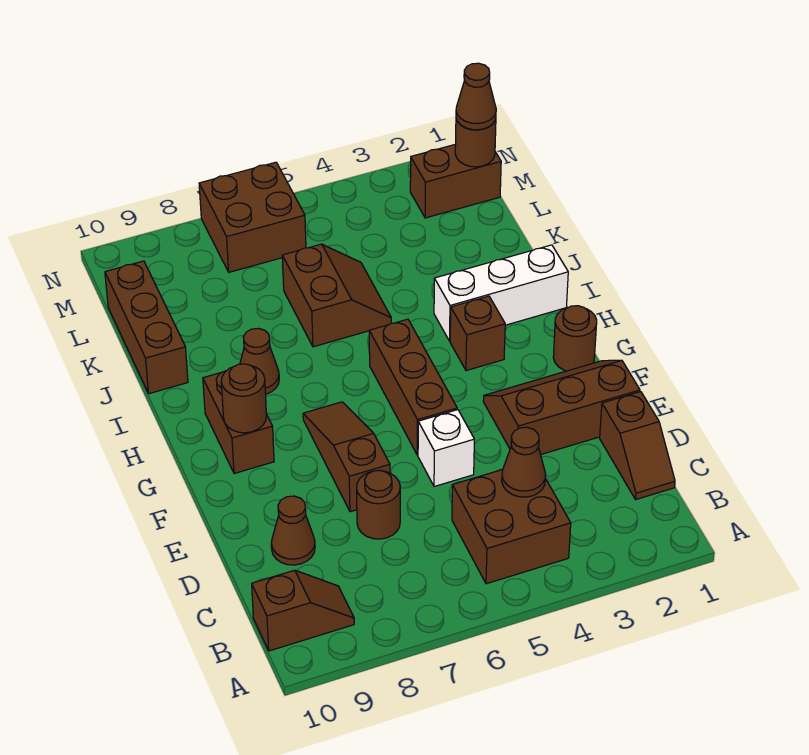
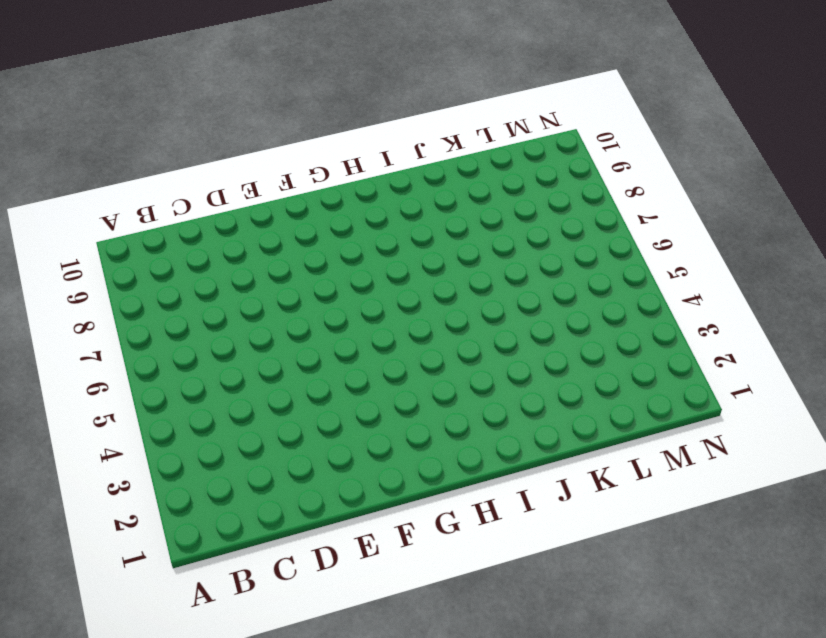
none -> brown brick B4:C5 level 1
none -> brown slope B9:B10 level 1 top 10
none -> brown slope C1:D1 level 1 top D

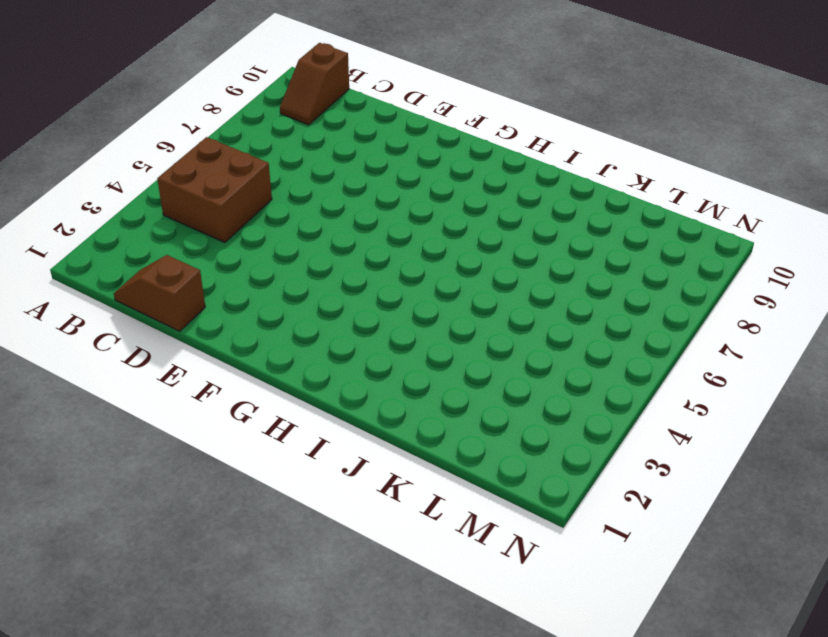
none -> brown round brick D7 level 1
none -> brown cone D9 level 1
none -> brown slope E1:F3 level 1 top E

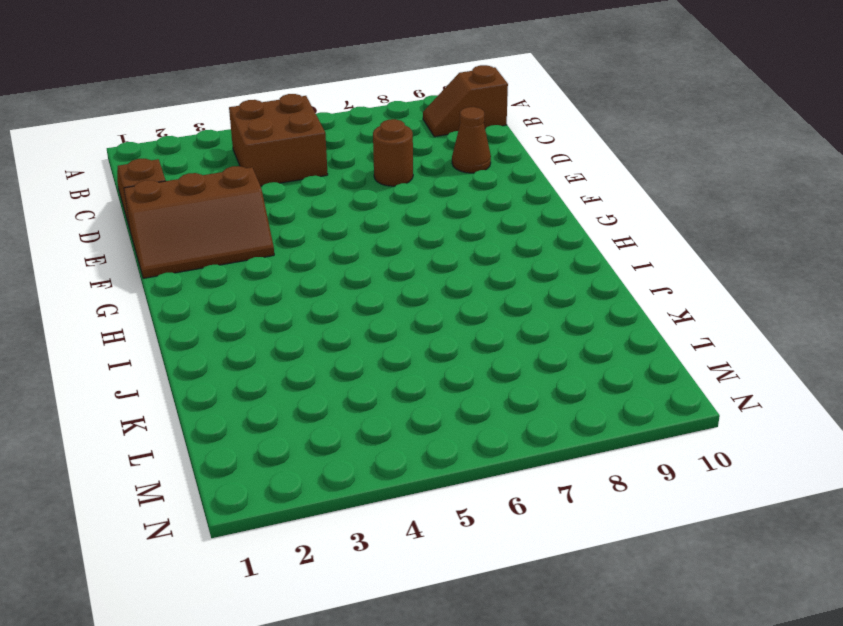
none -> white brick E5 level 1
none -> brown slope E7:G7 level 1 top E
none -> brown brick F5:H5 level 1

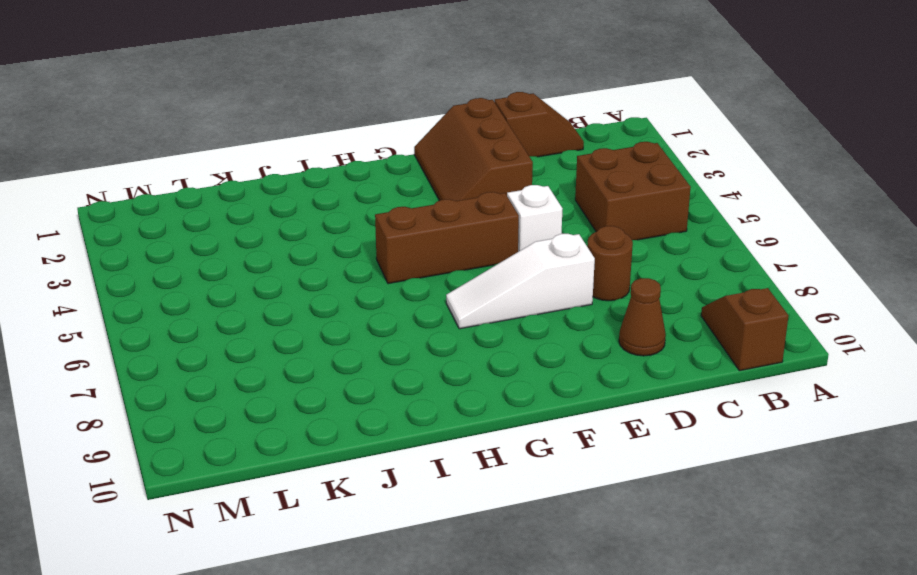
white slope E7:G7 level 1 top E -> brown slope E7:G7 level 1 top E
none -> brown round brick G1 level 1
none -> brown brick G9:H9 level 1
none -> brown brick H3 level 1

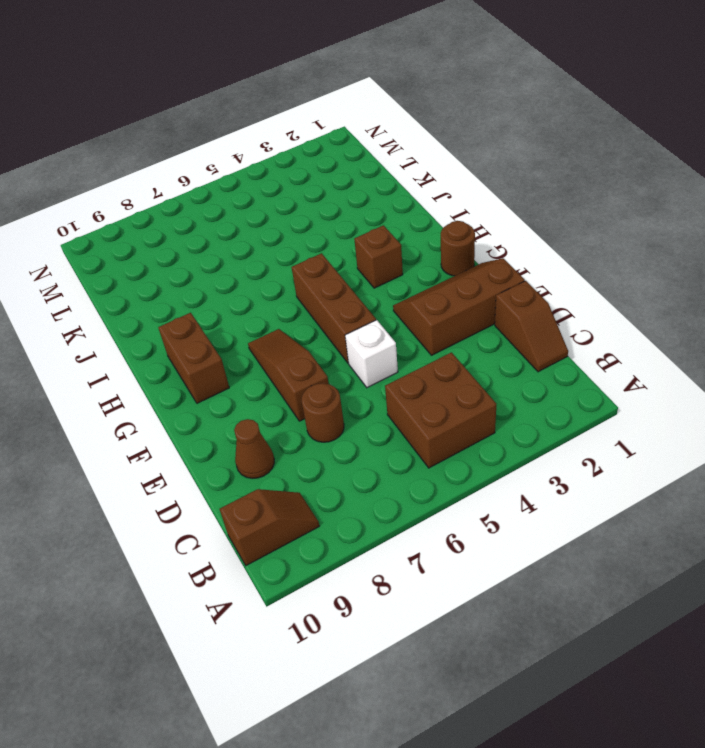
none -> white brick I1:I3 level 1
none -> brown cone I8 level 1
none -> brown slope J5:K6 level 1 top 6

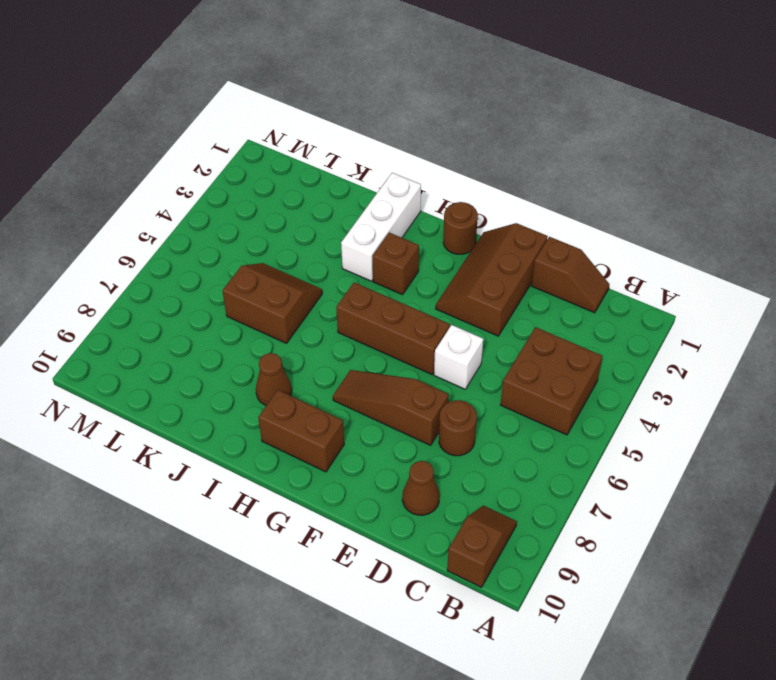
none -> brown brick J10:L10 level 1
none -> brown brick M1:M2 level 1
none -> brown brick M6:N7 level 1

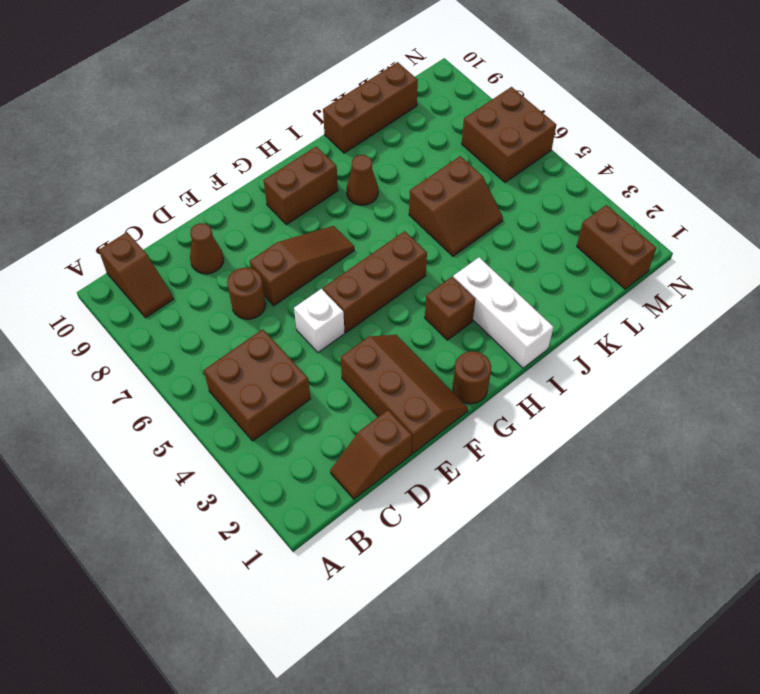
none -> brown cone C4 level 2
none -> brown round brick G9 level 2
none -> brown round brick M1 level 2

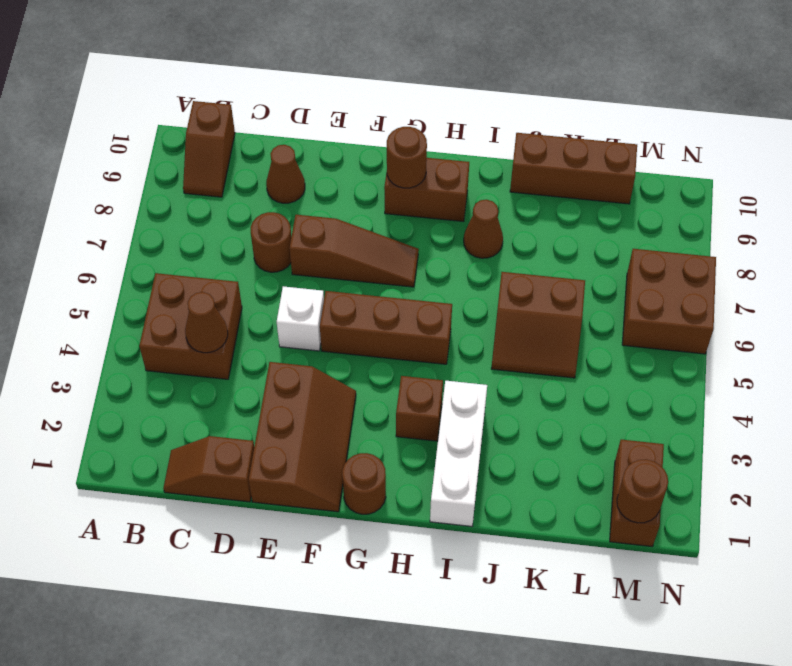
none -> brown cone M1 level 3

